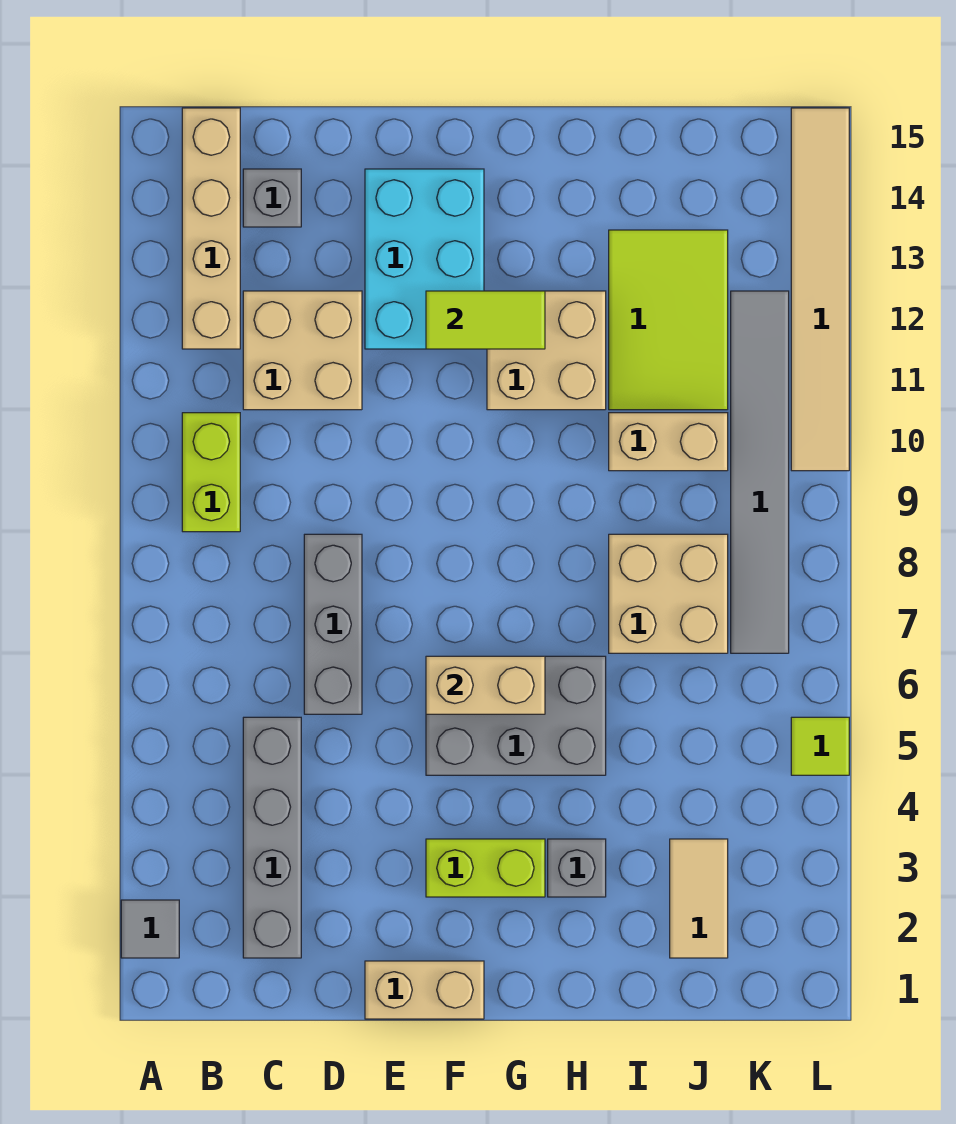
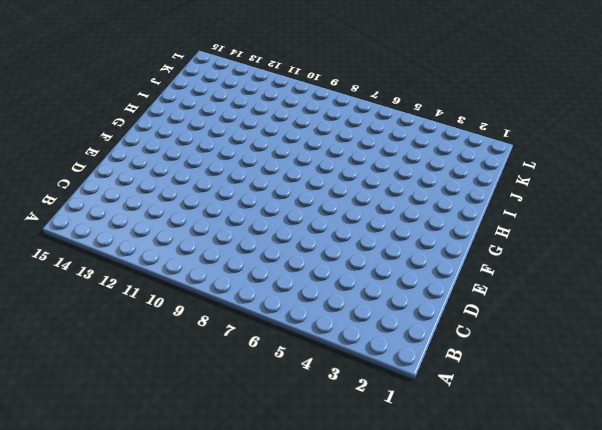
none -> grey tile A2 level 1
none -> lime brick B9:B10 level 1
none -> tan brick B12:B15 level 1

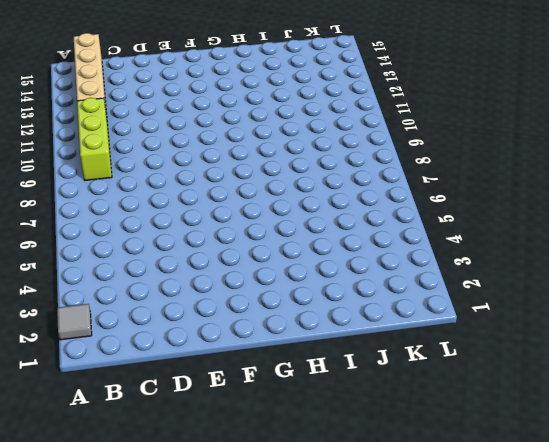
lime brick B9:B11 level 1 -> lime brick B9:B10 level 1
none -> grey brick C2:C5 level 1
none -> tan brick C11:D12 level 1
none -> grey brick C14 level 1

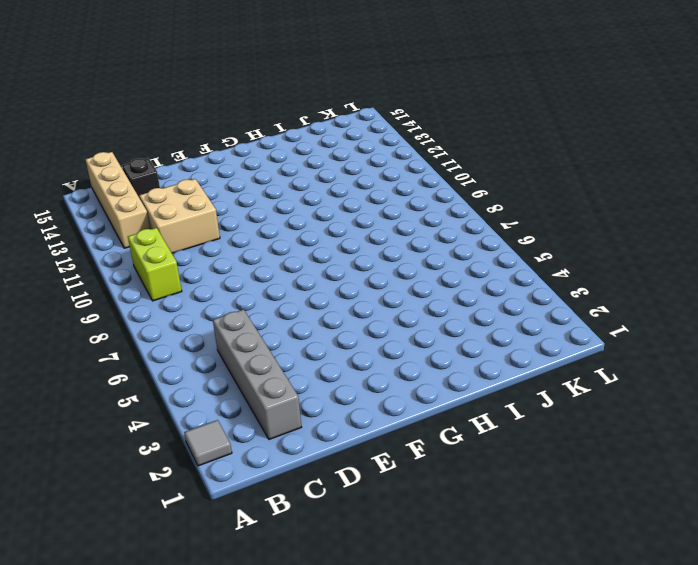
black brick C14 level 1 -> grey brick C14 level 1
none -> grey brick D6:D8 level 1
none -> tan brick E1:F1 level 1
none -> cyan brick E12:F14 level 1

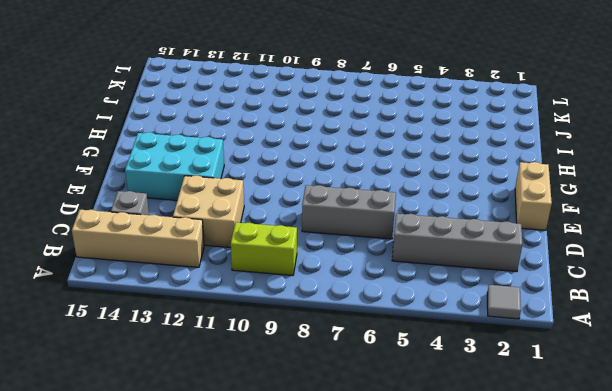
none -> lime brick F3:G3 level 1
none -> grey brick F5:H6 level 1
none -> tan brick G11:H12 level 1

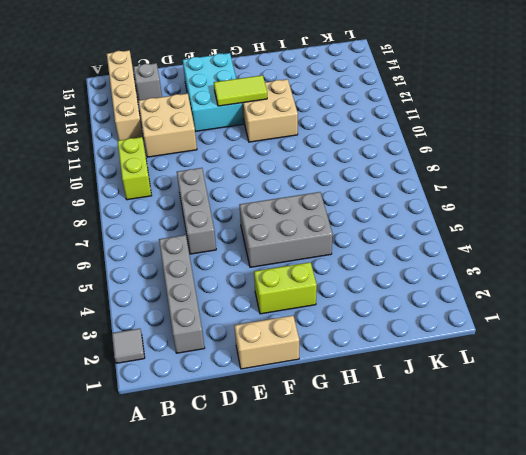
none -> grey brick H3 level 1
none -> tan brick I7:J8 level 1
none -> tan brick I10:J10 level 1

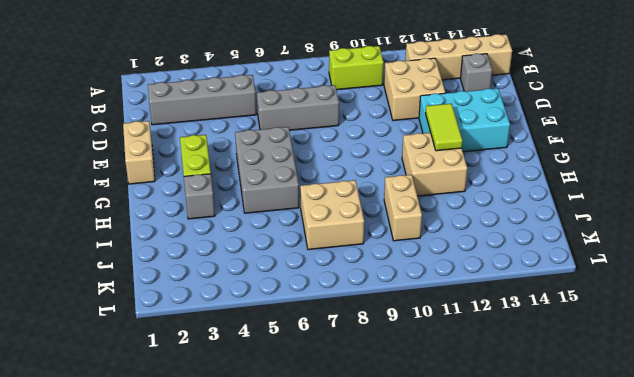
none -> grey tile A2 level 1
none -> lime tile I11:J13 level 1
none -> tan tile J2:J3 level 1

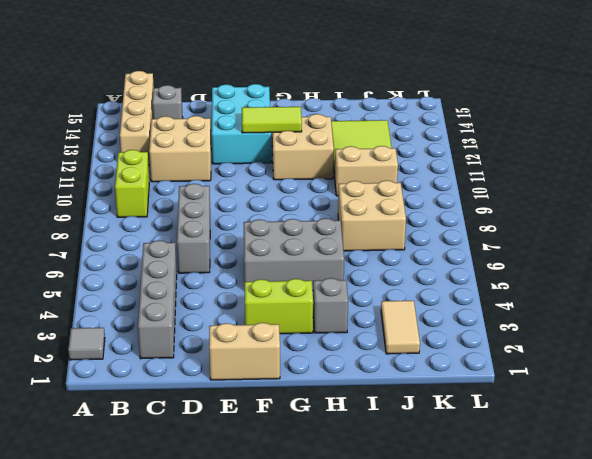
none -> grey tile K7:K12 level 1
none -> lime tile L5 level 1
none -> tan tile L10:L15 level 1

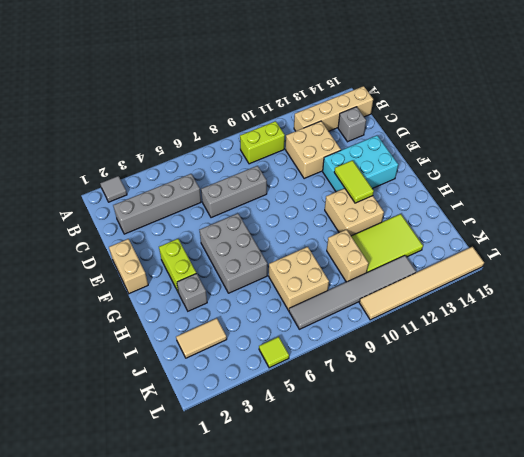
none -> tan brick F6:G6 level 2

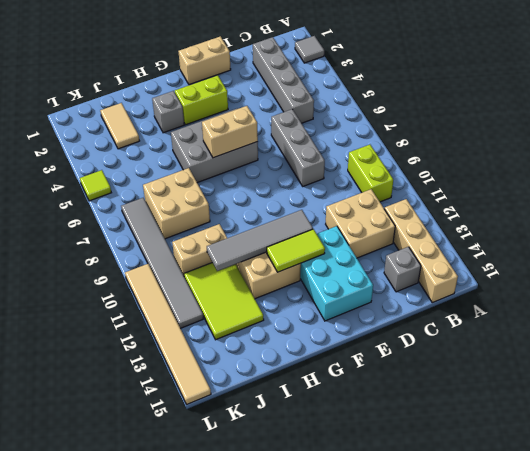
grey tile F11:I11 level 2 -> none

